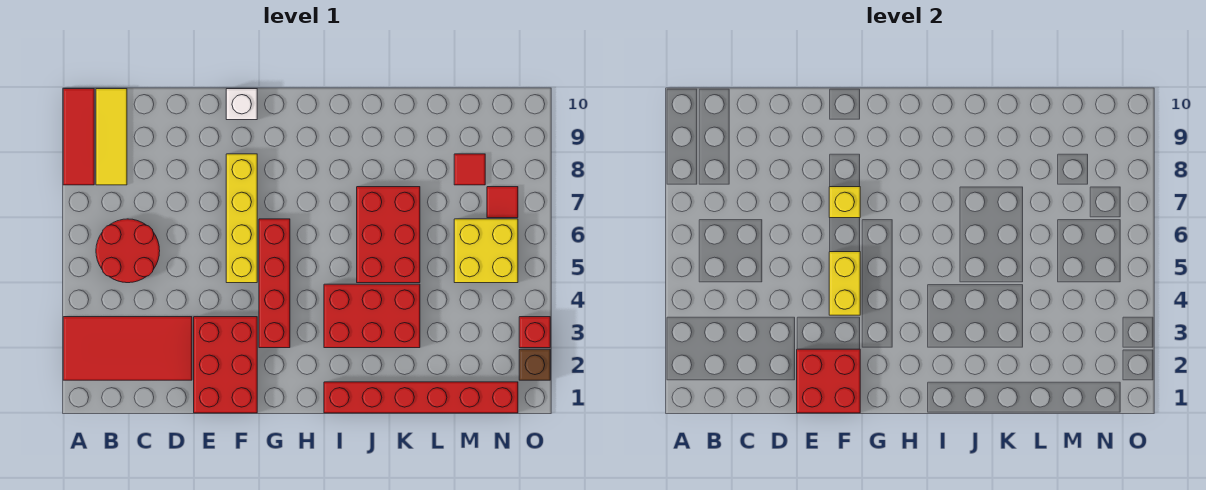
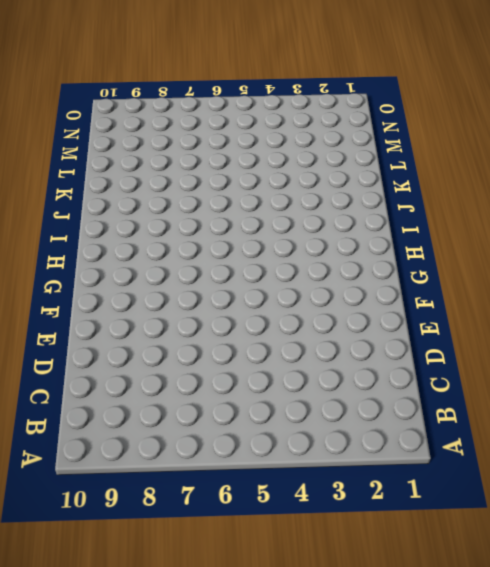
none -> red tile A2:D3 level 1
none -> red tile A8:A10 level 1
none -> red round brick B5:C6 level 1

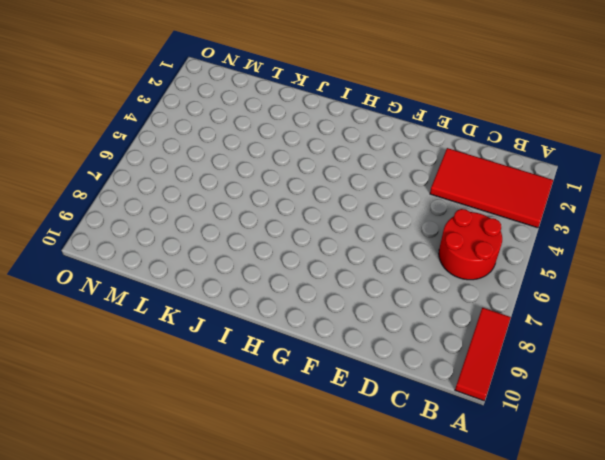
none -> yellow tile B8:B10 level 1
none -> red brick E1:F3 level 1
none -> yellow brick F5:F8 level 1

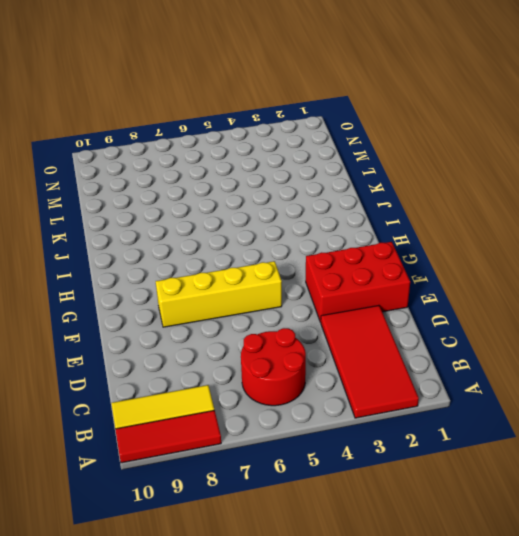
none -> white brick F10 level 1
none -> red brick G3:G6 level 1
none -> red brick I1:N1 level 1

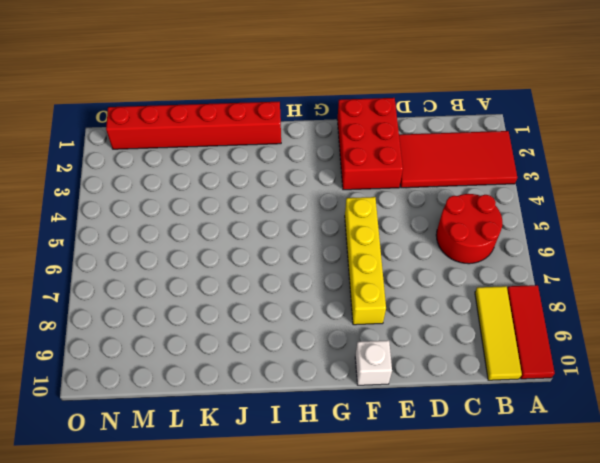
none -> red brick G3:G6 level 1
none -> red brick I3:K4 level 1
none -> red brick J5:K7 level 1

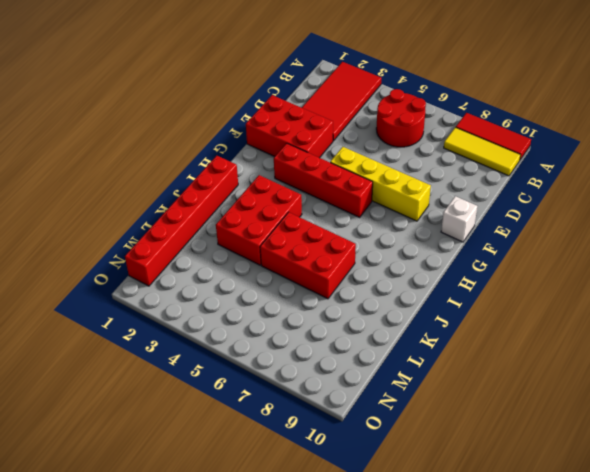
none -> yellow brick M5:N6 level 1
none -> red tile M8 level 1
none -> red tile N7 level 1

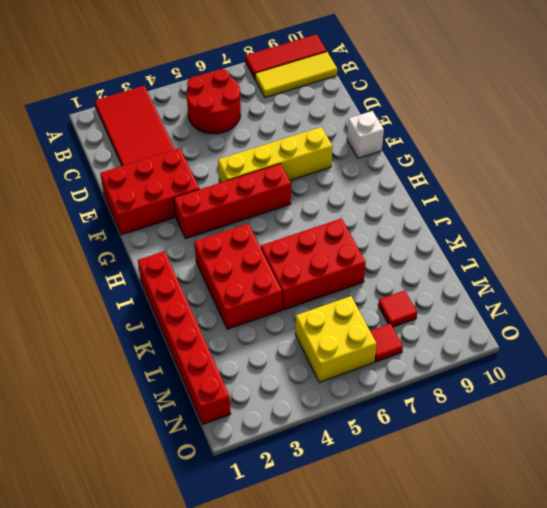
none -> brown brick O2 level 1
none -> red brick O3 level 1
none -> red brick E1:F2 level 2

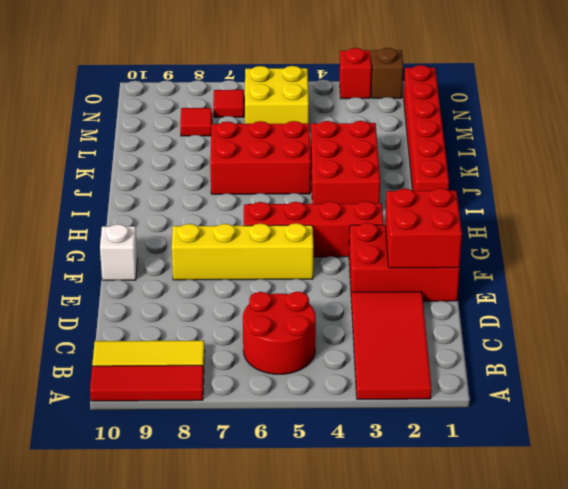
none -> yellow brick F4:F5 level 2
none -> yellow brick F7 level 2

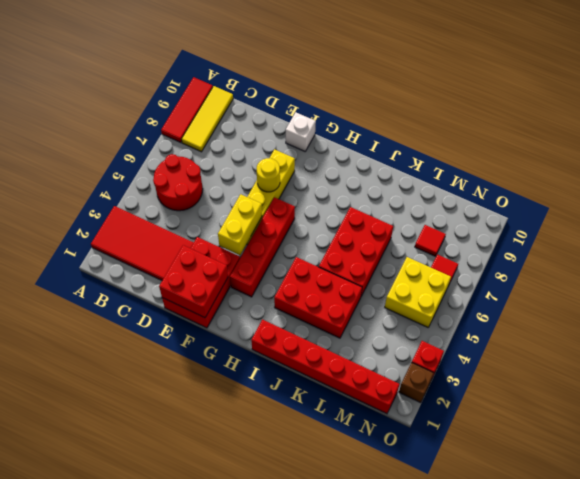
yellow round brick F7 level 2 -> yellow brick F7 level 2

